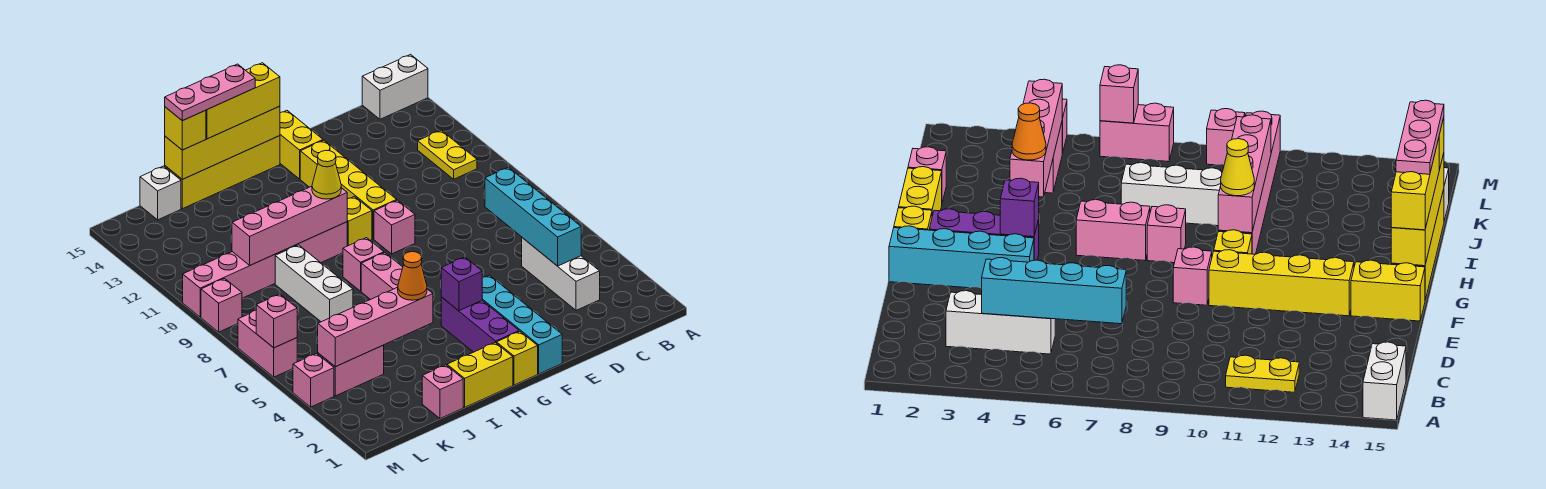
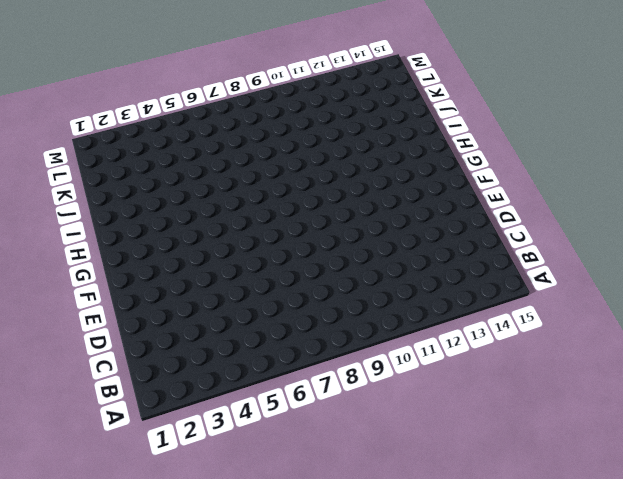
none -> white brick A15:B15 level 1
none -> yellow plate B11:B12 level 1
none -> white brick C3:C5 level 1
none -> cyan brick F1:F4 level 1

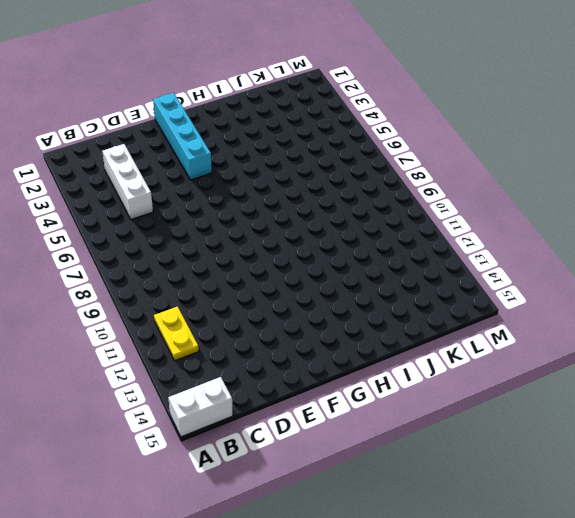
none -> pink brick F9 level 1
none -> yellow brick F10:F13 level 1
none -> yellow brick F14:F15 level 1
none -> yellow brick G1 level 1

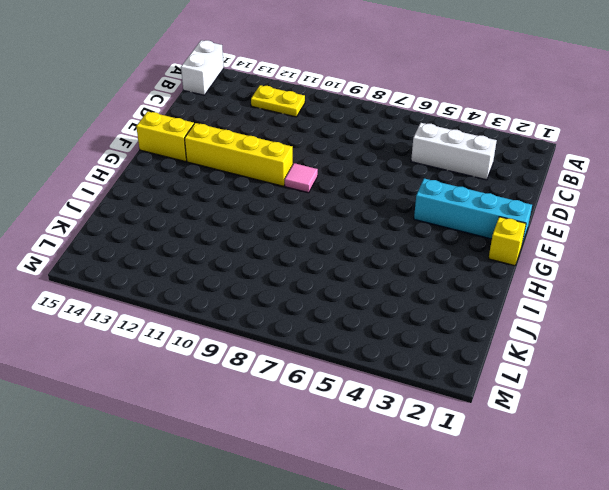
pink tile F9 level 1 -> pink brick F9 level 1
none -> purple brick G2:G4 level 1
none -> yellow brick G10 level 1
none -> yellow brick G15:J15 level 1
none -> yellow brick H1:I1 level 1

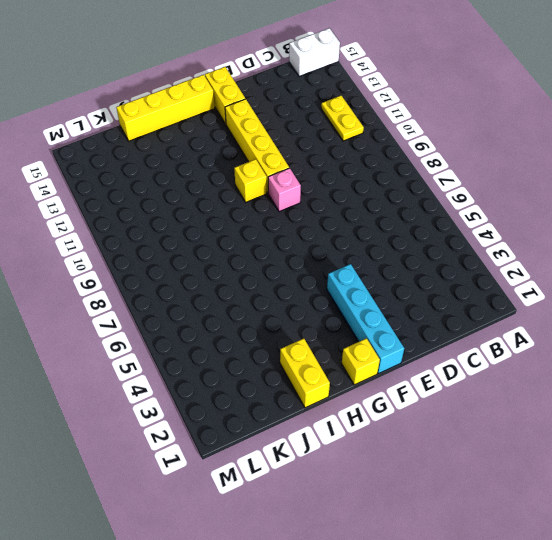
yellow brick I1:I2 level 1 -> yellow brick H1:I1 level 1
none -> white brick C3:C5 level 1
none -> purple brick G2:G4 level 1
none -> pink brick H6:H7 level 1
none -> pink brick H8 level 1

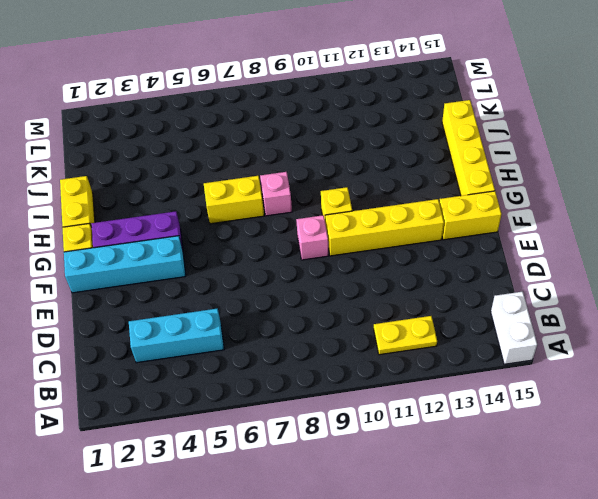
cyan brick C3:C5 level 1 -> white brick C3:C5 level 1
yellow brick H6:H7 level 1 -> pink brick H6:H7 level 1
none -> pink brick H10:M10 level 1
none -> pink brick J1 level 1
none -> white brick J7:J9 level 1
none -> pink brick K4:L4 level 1

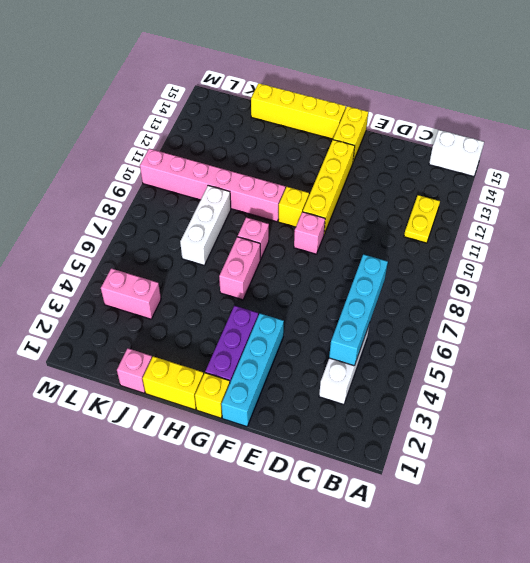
none -> white brick K15 level 1
none -> pink brick M4 level 1
none -> pink brick M6:M7 level 1
none -> pink brick M9 level 1

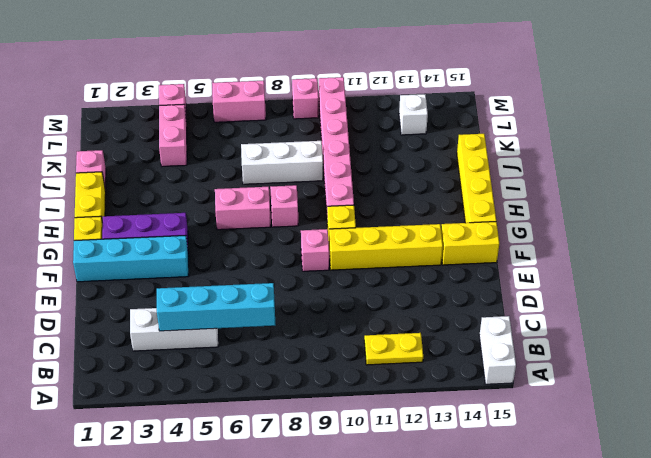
white brick L13 level 1 -> white brick K15 level 1
none -> purple brick G4 level 2
none -> yellow brick G15:J15 level 2
none -> pink brick H10:K10 level 2
none -> pink brick I4:L4 level 2

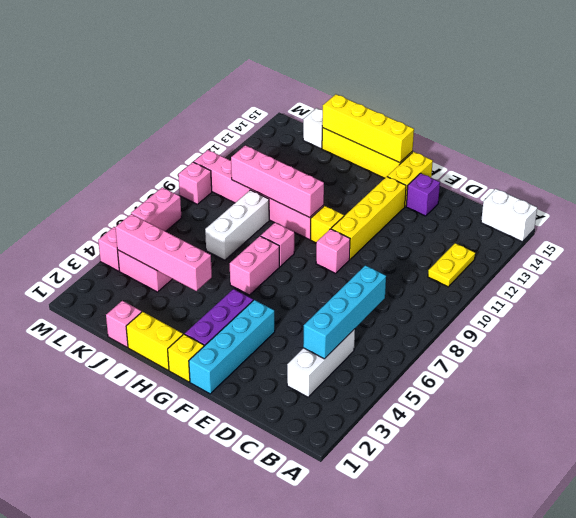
purple brick E14 level 1 -> purple brick G4 level 2
none -> pink brick M6 level 2
none -> yellow brick G15:I15 level 3
none -> yellow cone H10 level 3
none -> orange cone I4 level 3

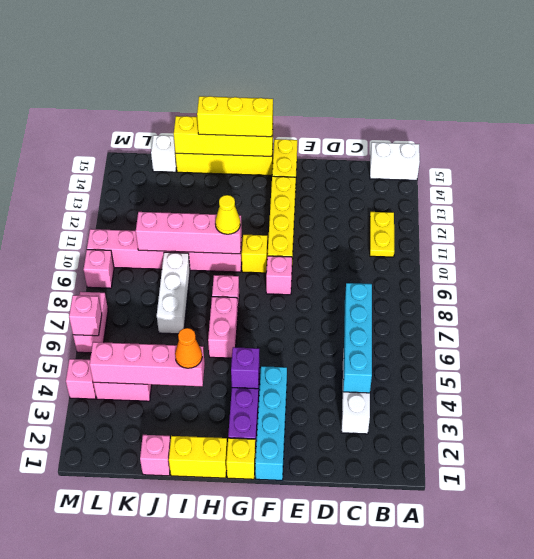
none -> yellow brick J15 level 3
none -> pink plate H15:J15 level 4

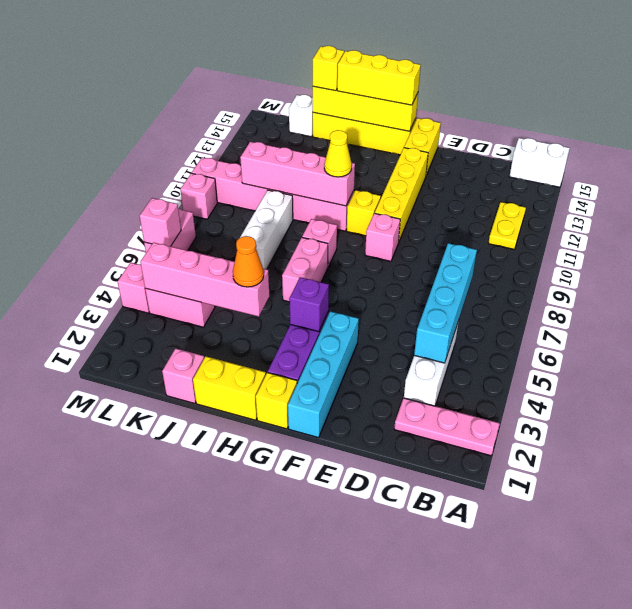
pink plate A2:C2 level 1 -> pink plate H15:J15 level 4

